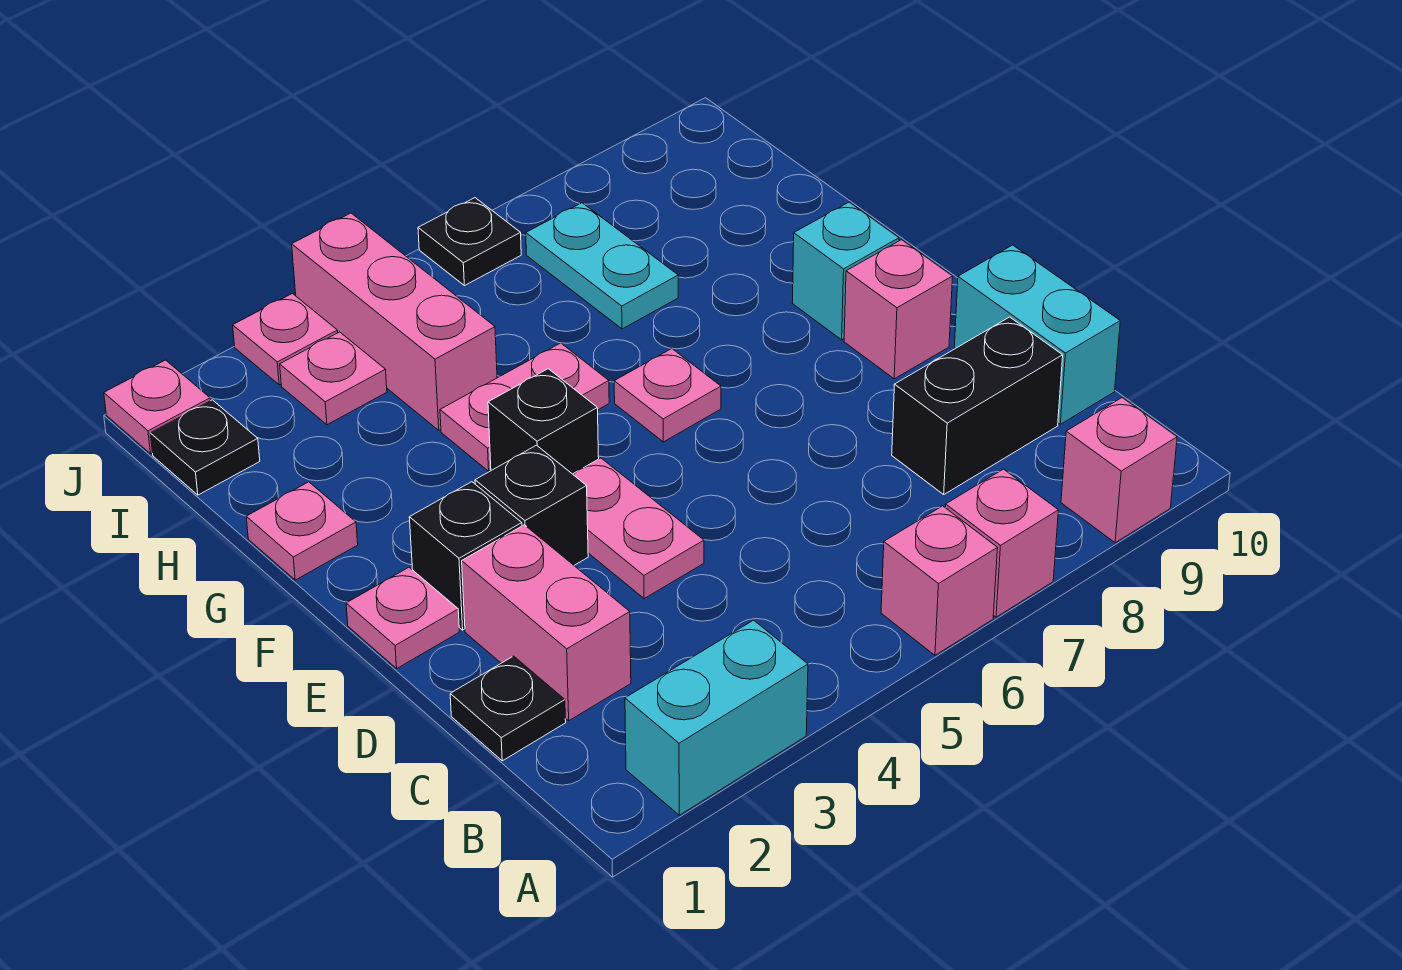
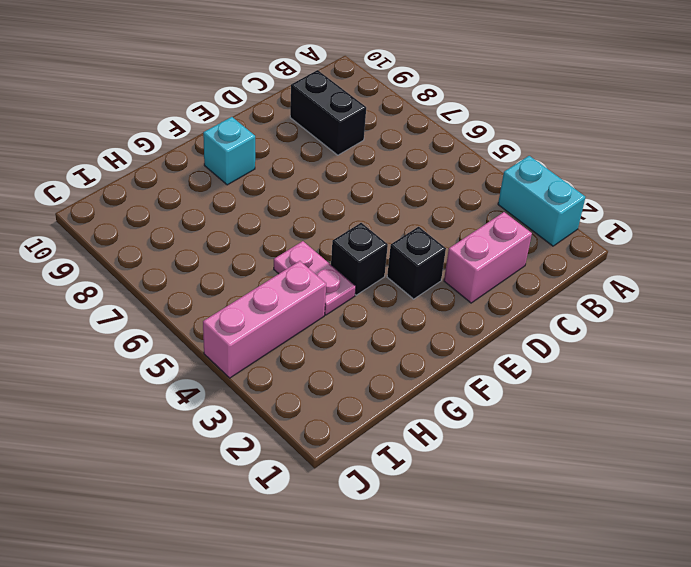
none -> pink brick A6 level 1
none -> pink brick A7 level 1
none -> pink brick A9 level 1

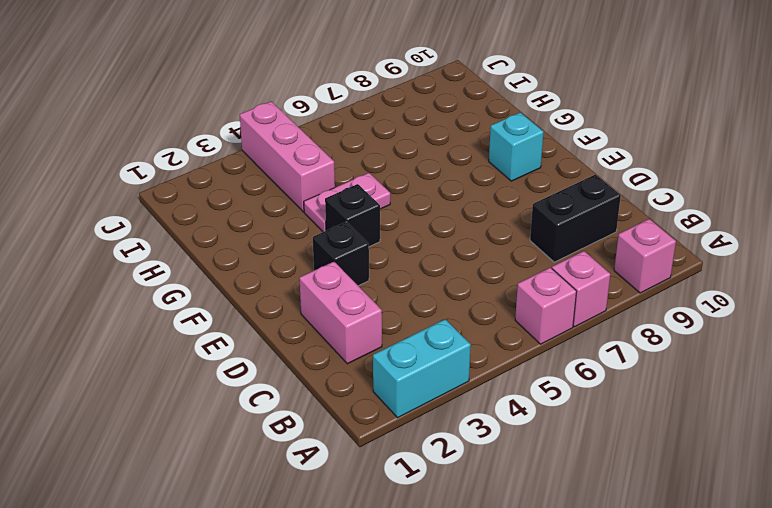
none -> black plate C1 level 1
none -> cyan brick C10:D10 level 1
none -> pink plate D4:E4 level 1

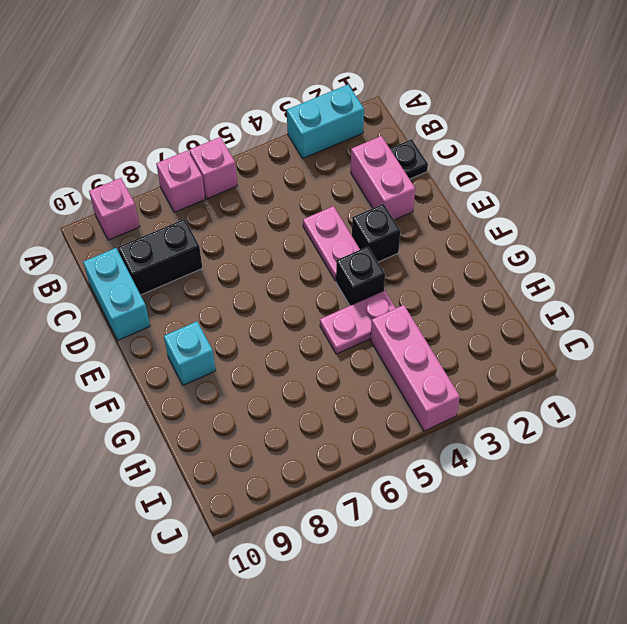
none -> pink plate E1 level 1
none -> black brick E2 level 1
none -> pink brick E9 level 1

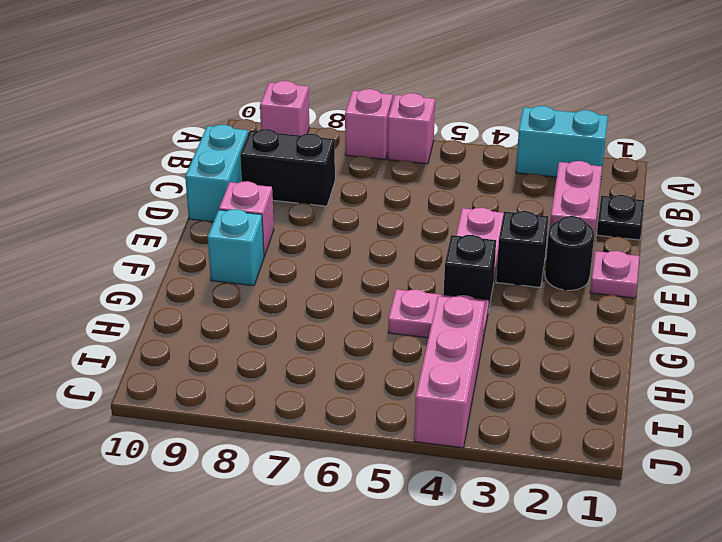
black round brick E2 level 1 -> black brick E2 level 1
none -> pink plate F6 level 1
none -> pink plate G1 level 1
none -> cyan plate H7:I7 level 1

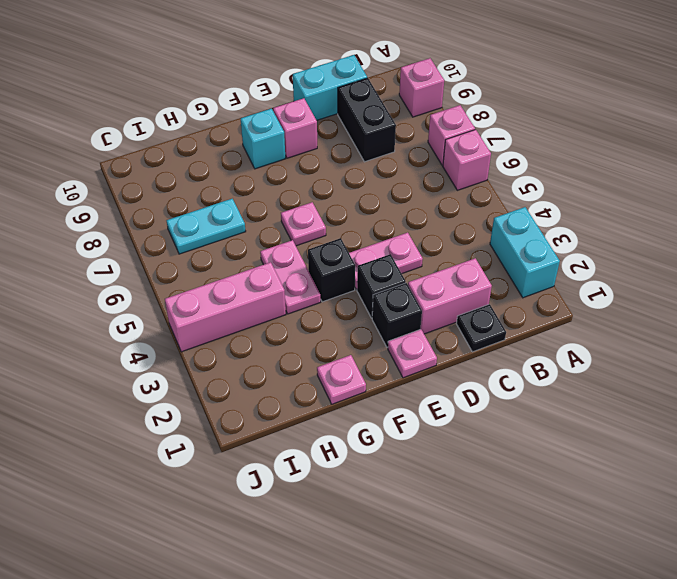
none -> black plate I1 level 1
none -> pink plate I3 level 1
none -> pink plate J1 level 1

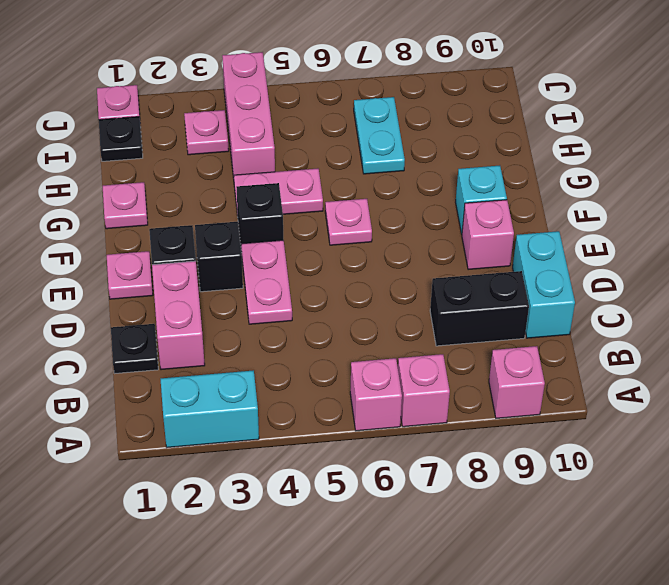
none -> pink plate J3 level 1
none -> black plate J6 level 1

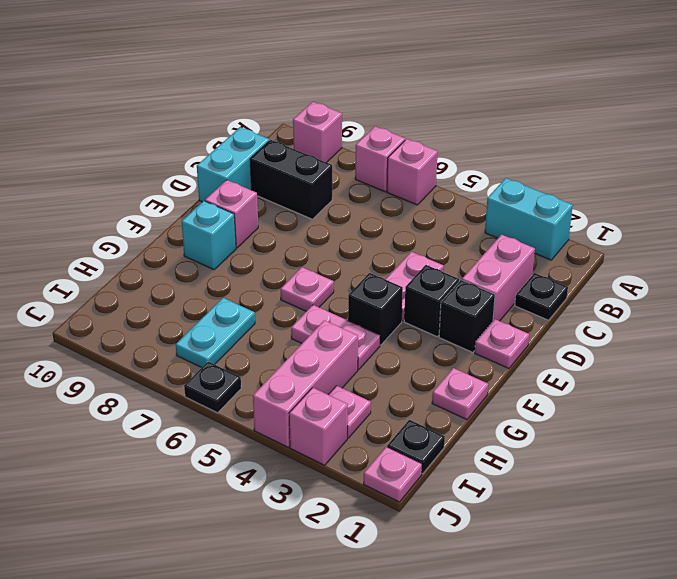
pink brick J3 level 1 -> pink plate J3 level 1

